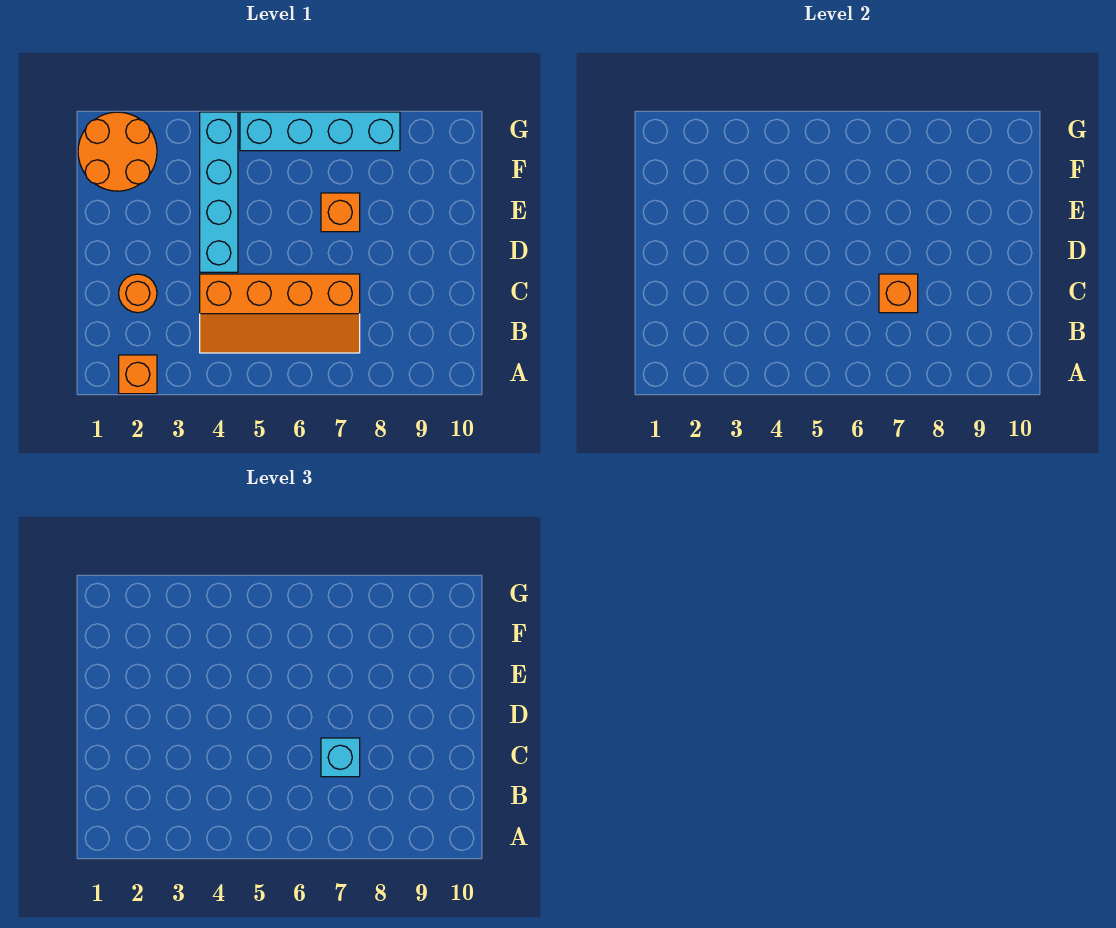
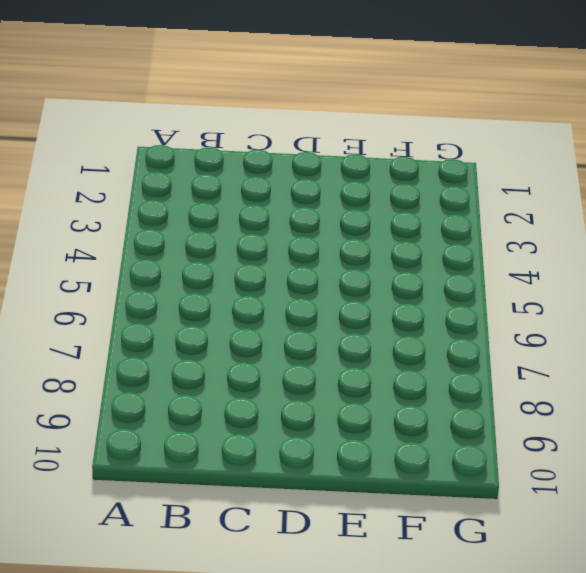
none -> orange brick A2 level 1
none -> orange slope B4:C7 level 1 top C

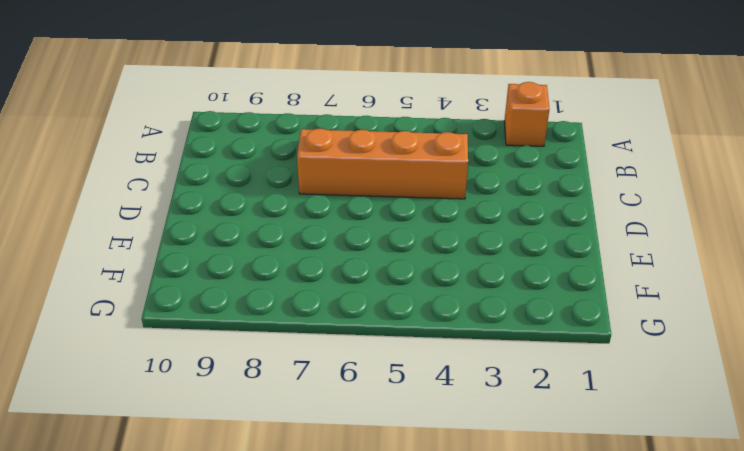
none -> orange round brick C2 level 1
none -> cyan brick D4:G4 level 1

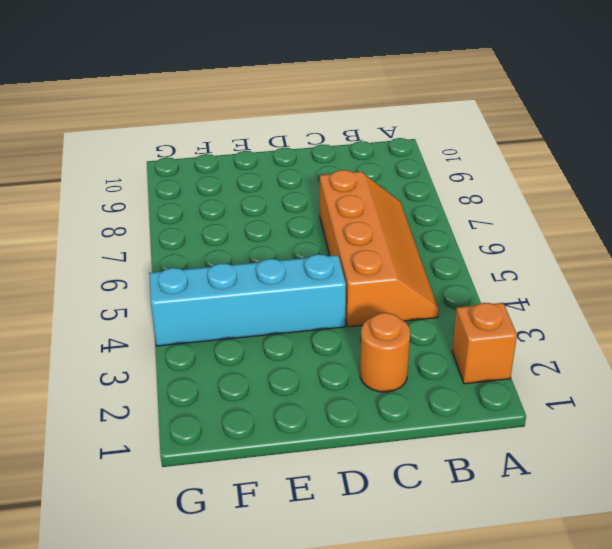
none -> orange brick E7 level 1
none -> orange round brick F1:G2 level 1

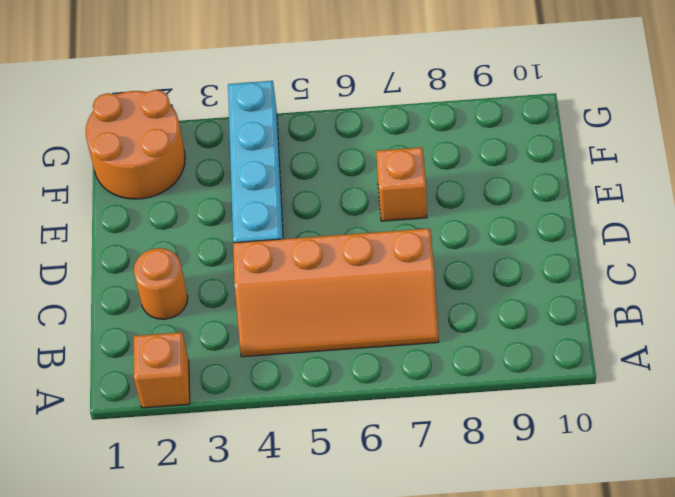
none -> cyan brick G5:G8 level 1
none -> orange brick C7 level 2

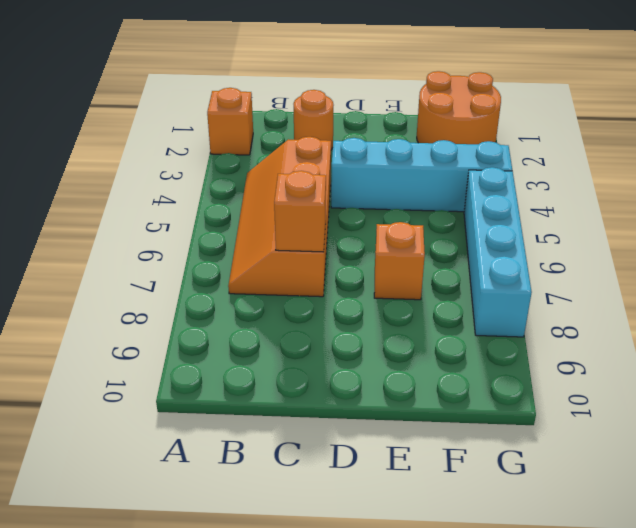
none -> cyan brick C7 level 3

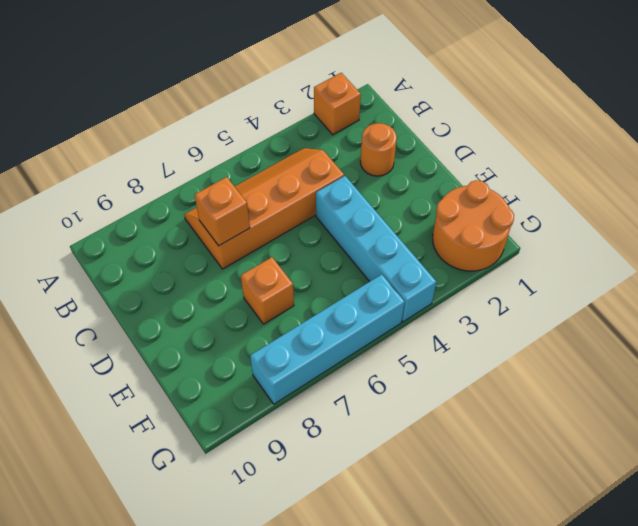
none -> cyan brick C7 level 3

